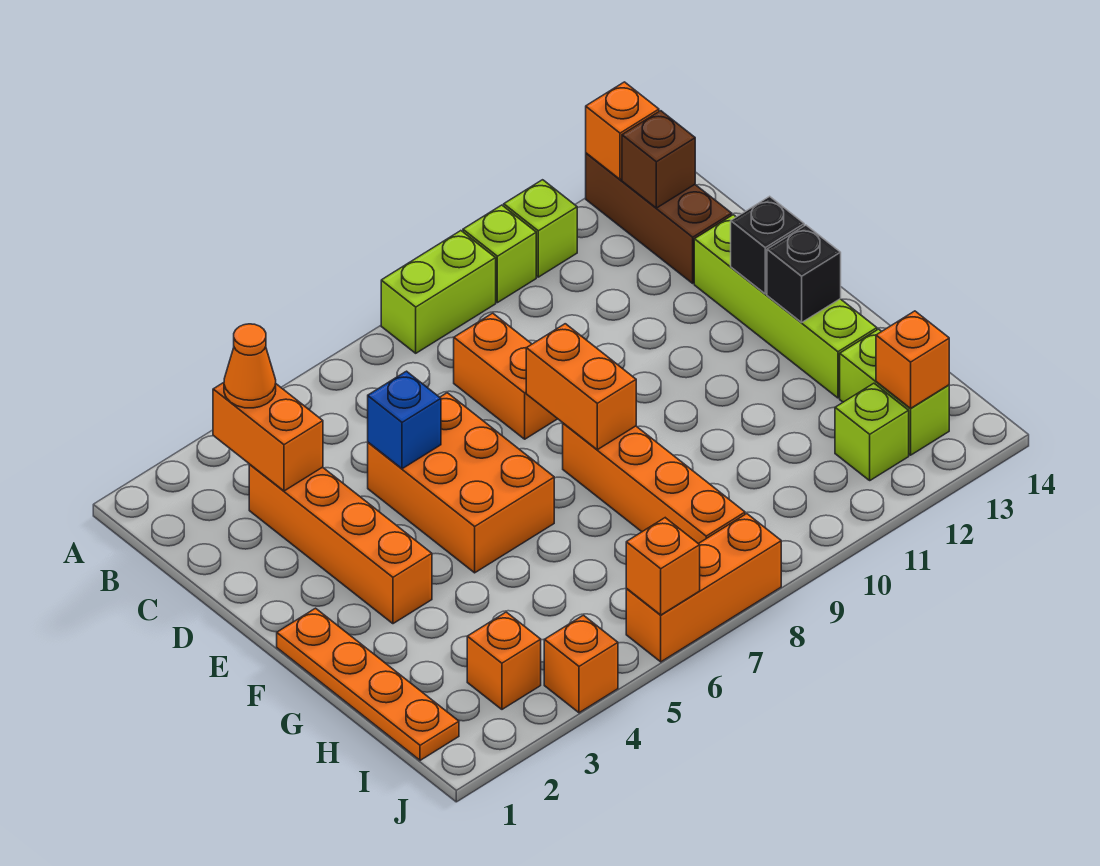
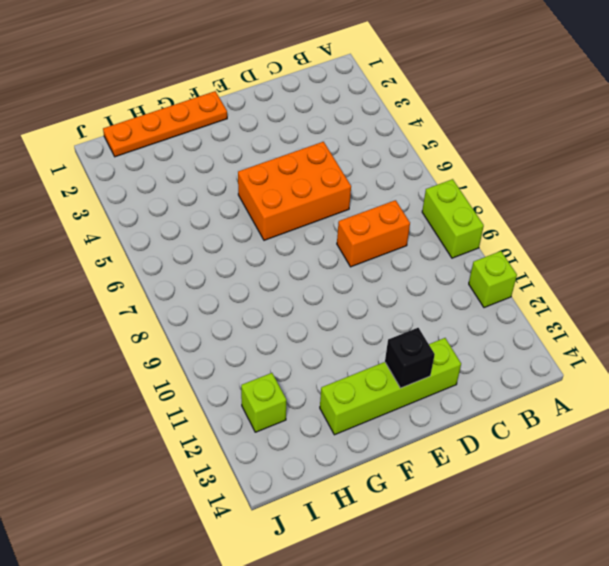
none -> lime brick A10 level 1
none -> brown brick A13:C13 level 1
none -> orange brick C3:F3 level 1

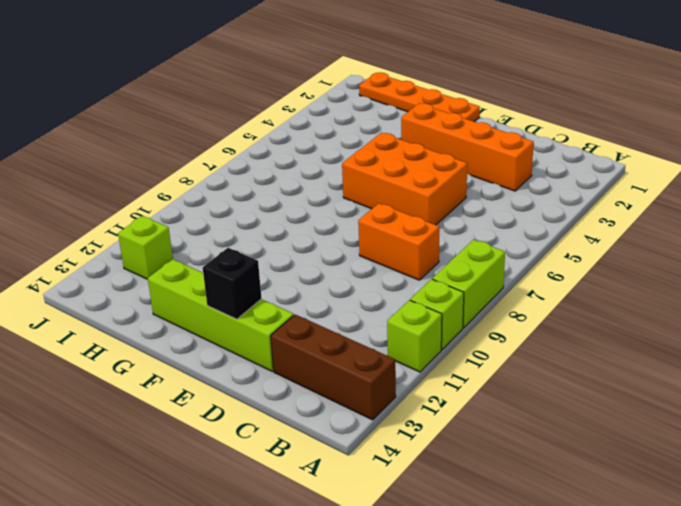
none -> orange brick F8:I8 level 1
none -> lime brick H13:I13 level 1
none -> orange brick I3 level 1

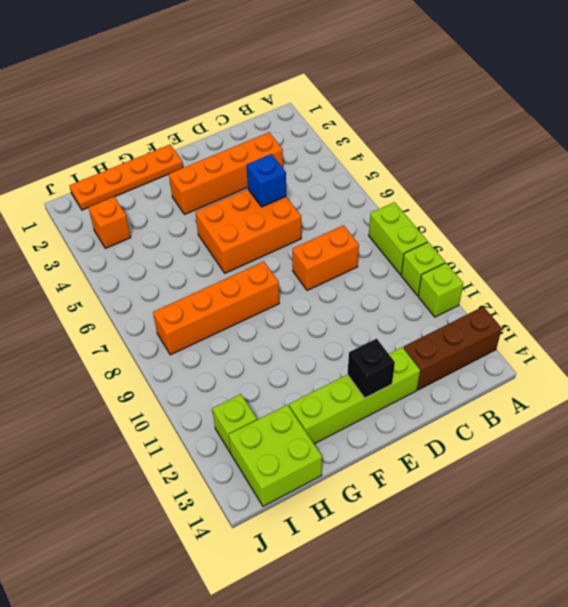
lime brick H13:I14 level 1 -> lime brick H13:I13 level 1
none -> orange brick J4 level 1
none -> orange brick J6:J8 level 1
none -> orange brick A13 level 2

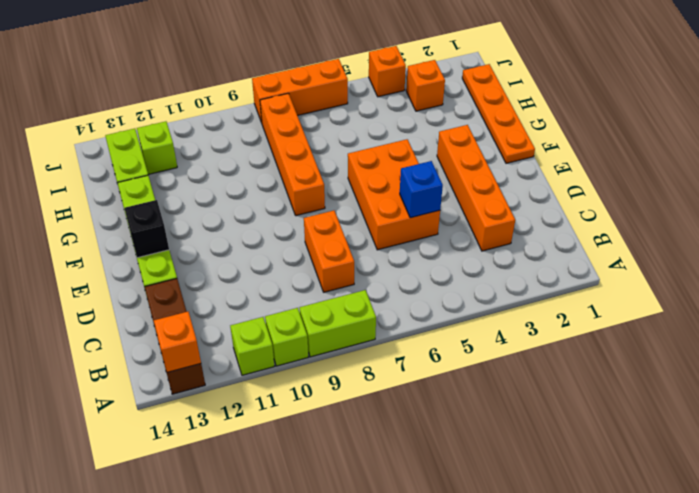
none -> orange brick B3:C3 level 2
none -> brown brick B13 level 2
none -> orange brick E8:F8 level 2

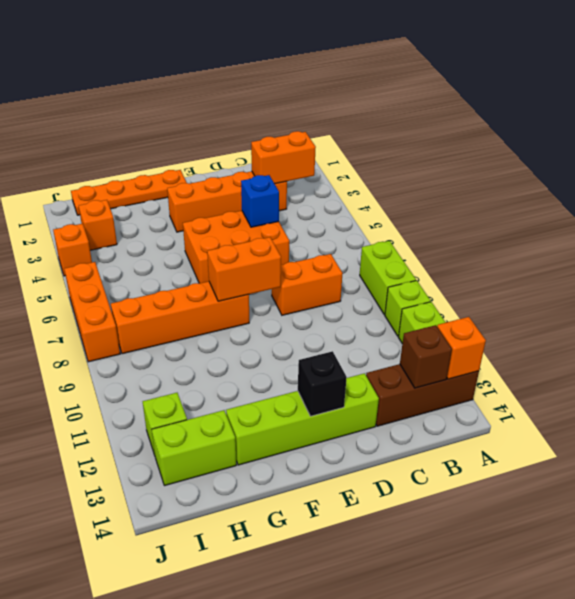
none -> black brick F13 level 2
none -> orange brick I13 level 2
none -> orange brick J6 level 2

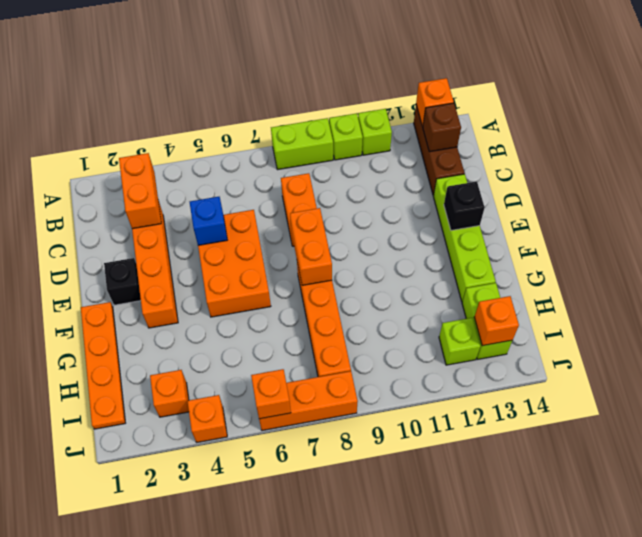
black brick E2 level 1 -> black brick F13 level 2
none -> orange cone B3 level 3

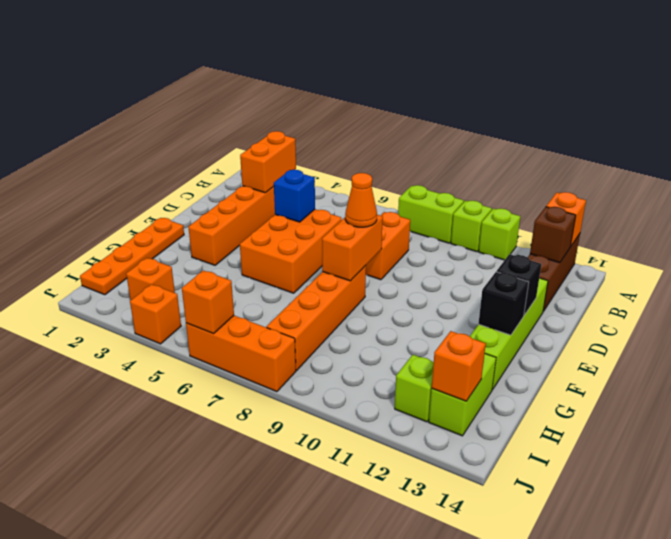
orange cone E8 level 3 -> orange cone B3 level 3

